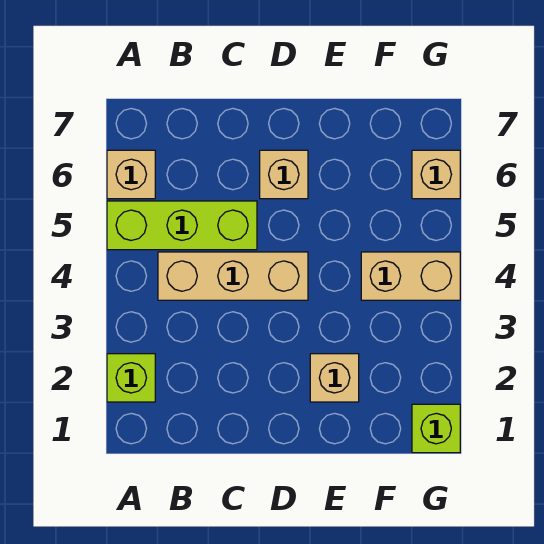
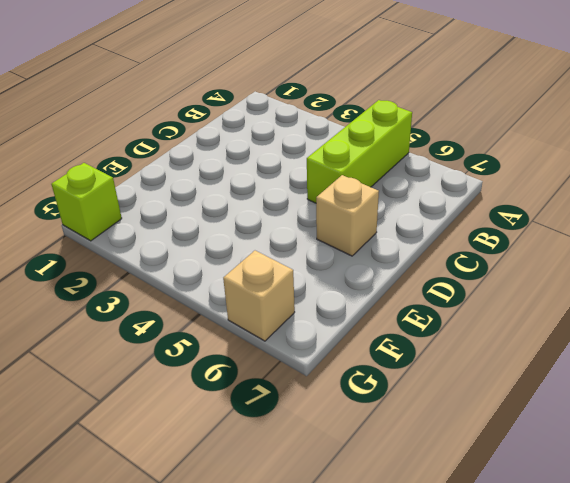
none -> lime brick A2 level 1
none -> tan brick A6 level 1

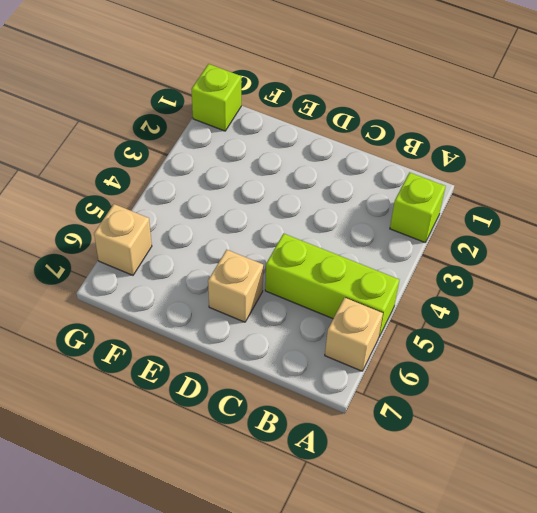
none -> tan brick B4:D4 level 1
none -> tan brick E2 level 1

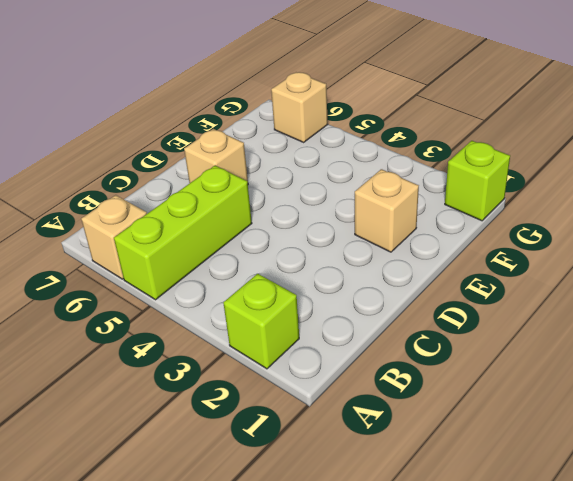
none -> tan brick B4:D4 level 1
none -> tan brick F4:G4 level 1

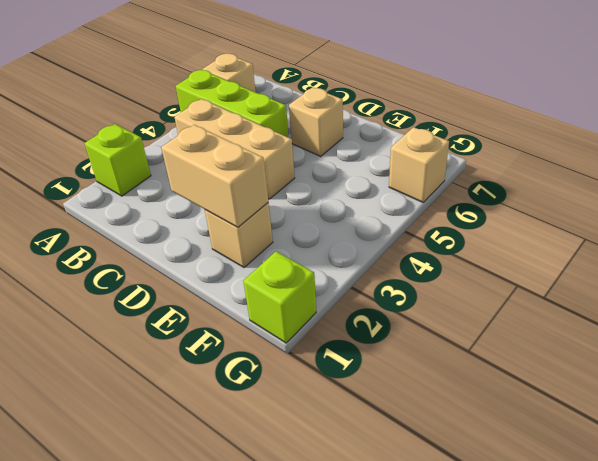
tan brick D2:E2 level 2 -> tan brick F4:G4 level 1

